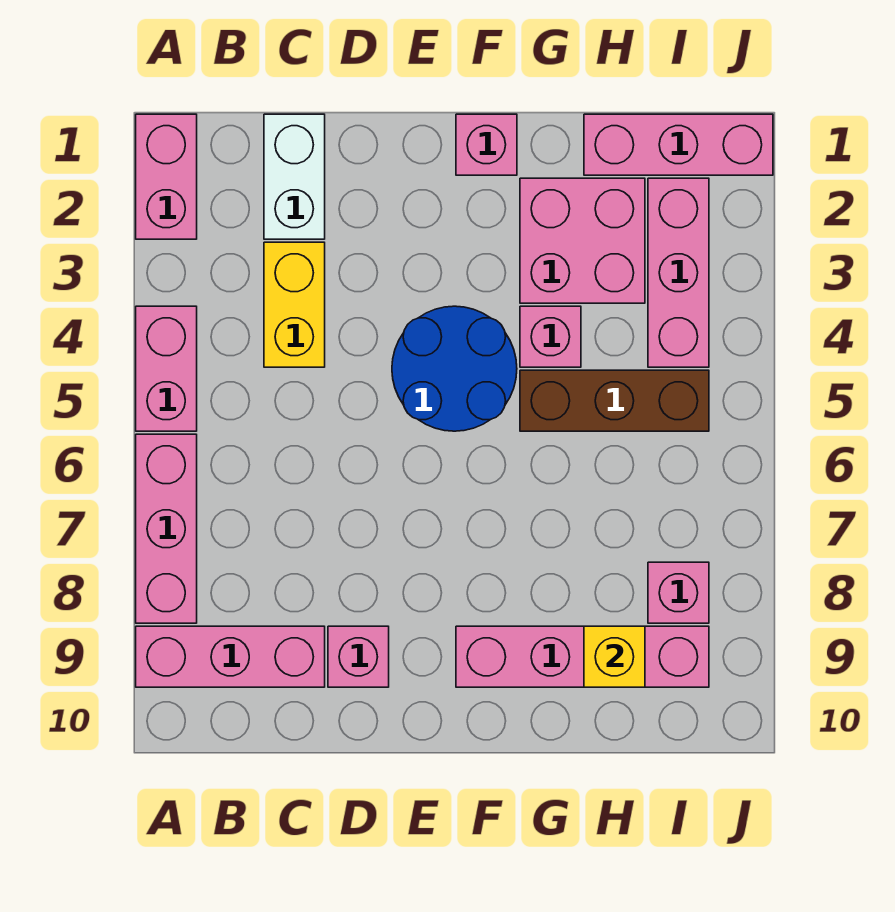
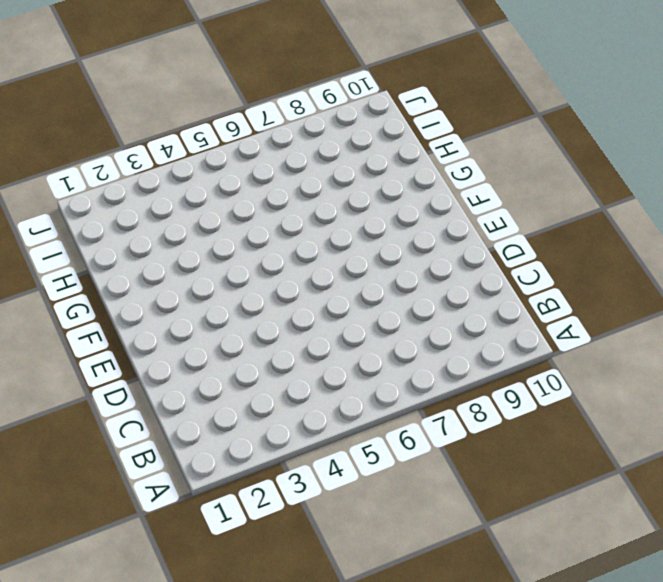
none -> pink brick A1:A2 level 1
none -> pink brick A4:A5 level 1
none -> pink brick A6:A8 level 1

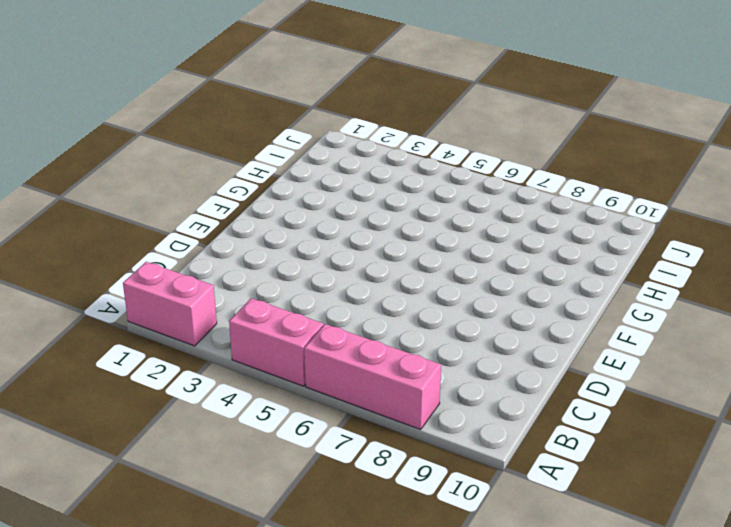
none -> pink brick A9:C9 level 1
none -> white brick C1:C2 level 1
none -> yellow brick C3:C4 level 1

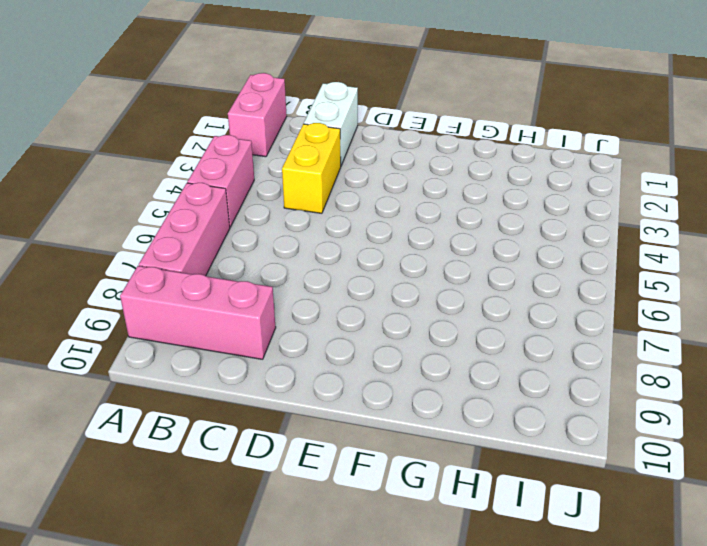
none -> pink brick D9 level 1
none -> blue round brick E4:F5 level 1
none -> pink brick F1 level 1

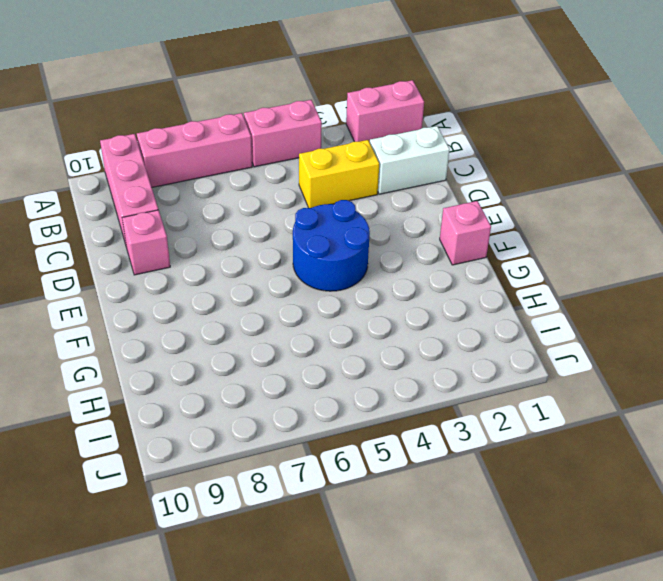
none -> pink brick F9:I9 level 1
none -> pink brick G2:H3 level 1
none -> pink brick G4 level 1

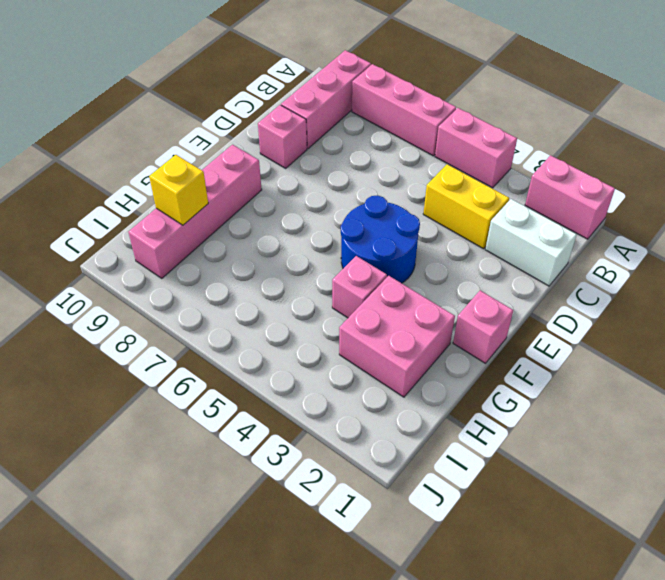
none -> brown brick G5:I5 level 1
none -> pink brick H1:J1 level 1
none -> pink brick I2:I4 level 1

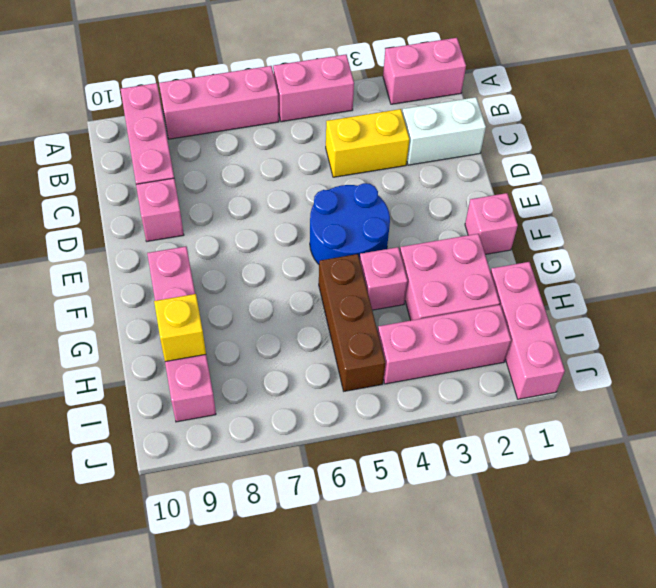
none -> pink brick I8 level 1

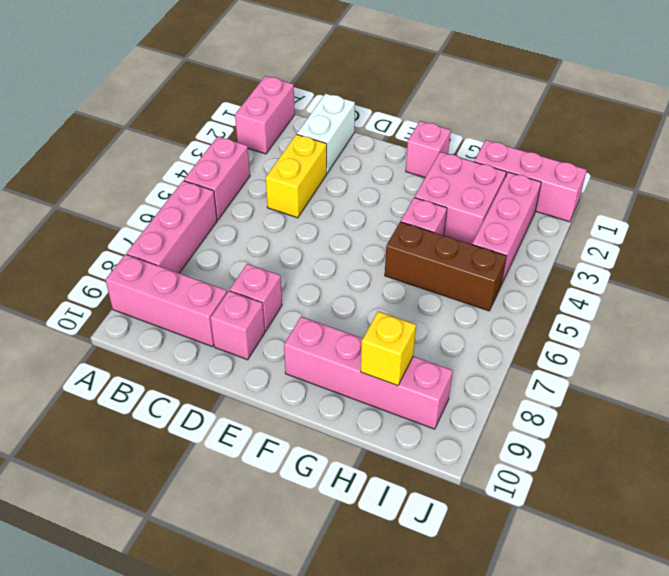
pink brick D8 level 1 -> pink brick I8 level 1
none -> blue round brick E4:F5 level 1

